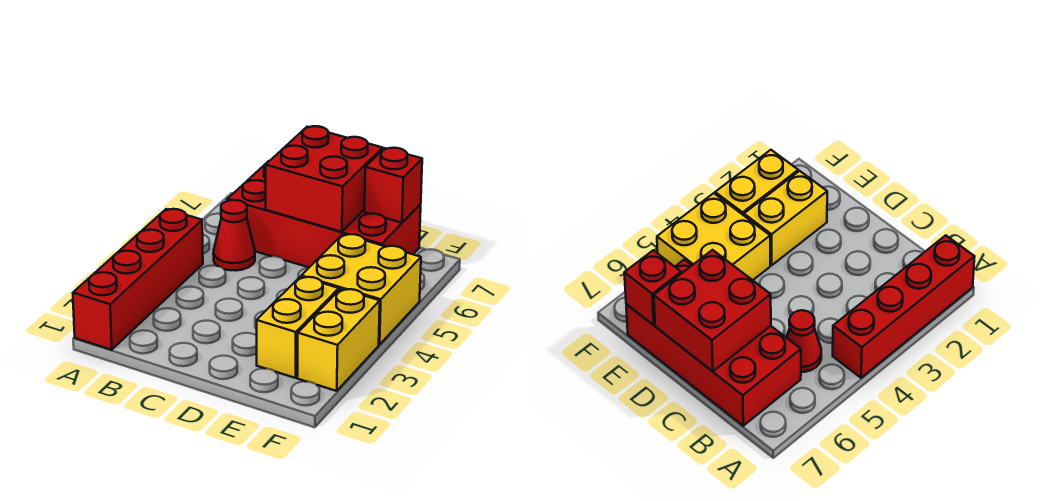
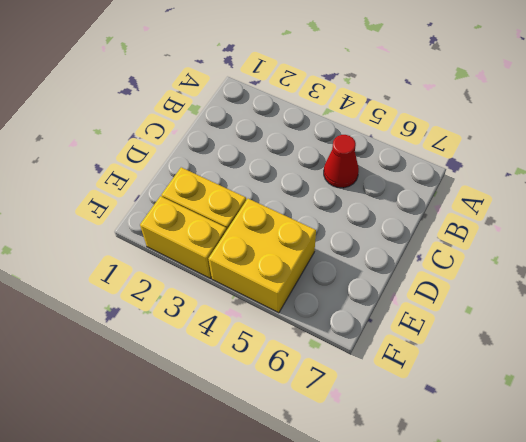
none -> red brick A1:A4 level 1
none -> red brick B6:E7 level 1

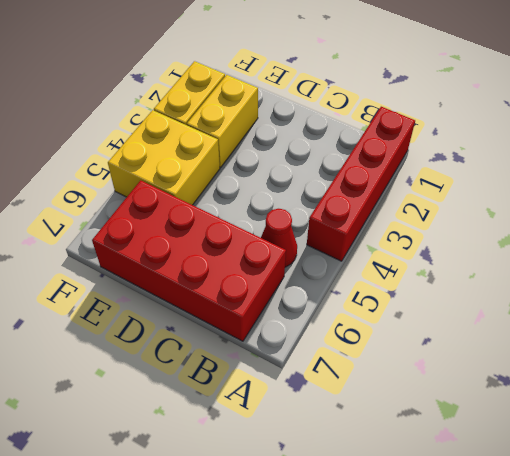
none -> red brick C6:D7 level 2
none -> red brick E7 level 2

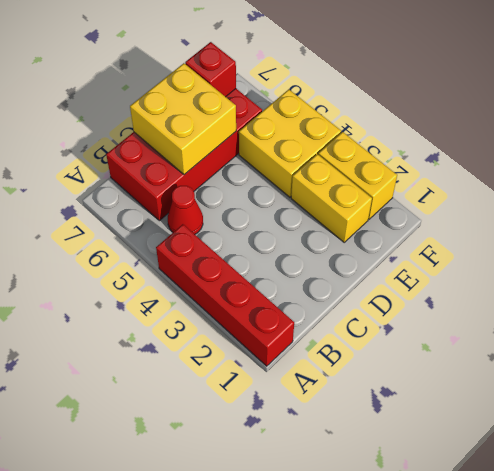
yellow brick C6:D7 level 2 -> red brick C6:D7 level 2

